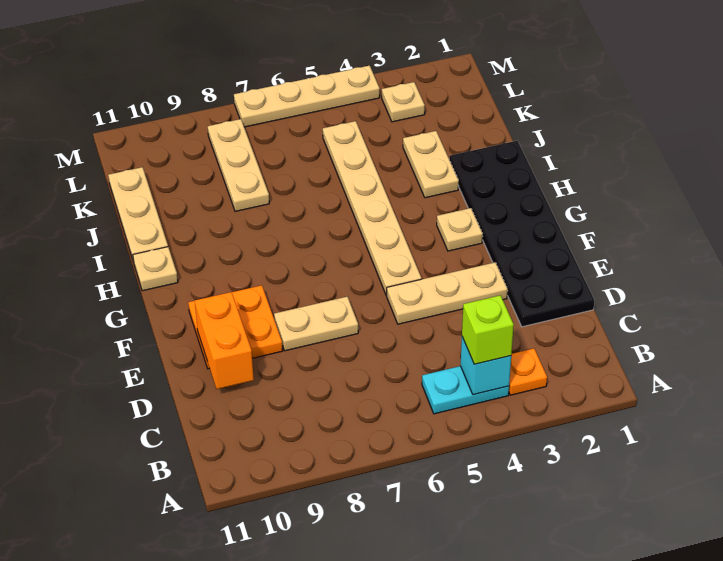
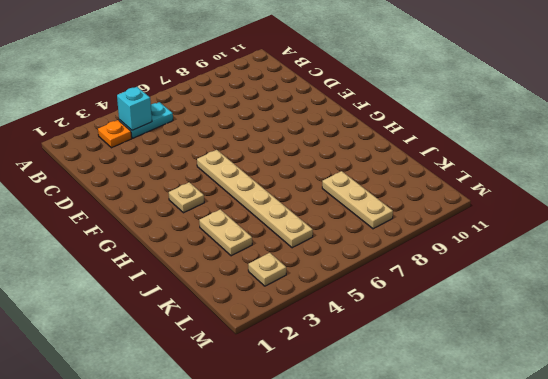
none -> black plate D1:I2 level 1
none -> tan plate E3:E5 level 1
none -> tan plate E7:E8 level 1

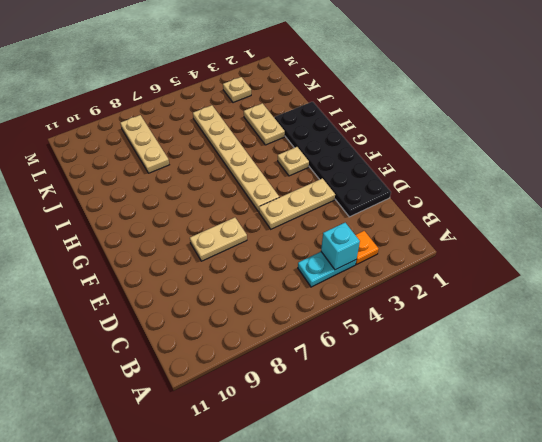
none -> orange plate E9:F10 level 1
none -> tan plate H11 level 1
none -> tan plate I11:K11 level 1

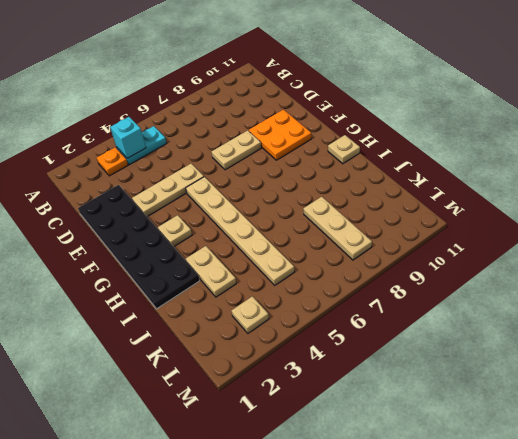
none -> tan plate I11:K11 level 1
none -> tan plate M4:M7 level 1
none -> orange brick D10:E10 level 2

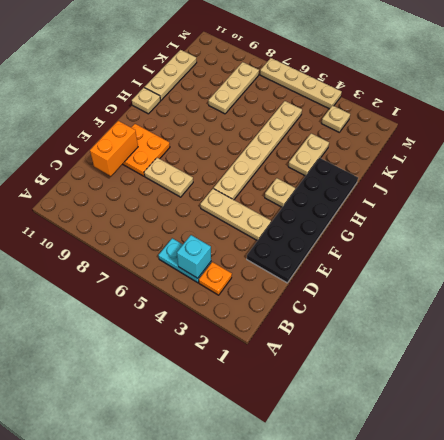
none -> lime brick B4 level 3

